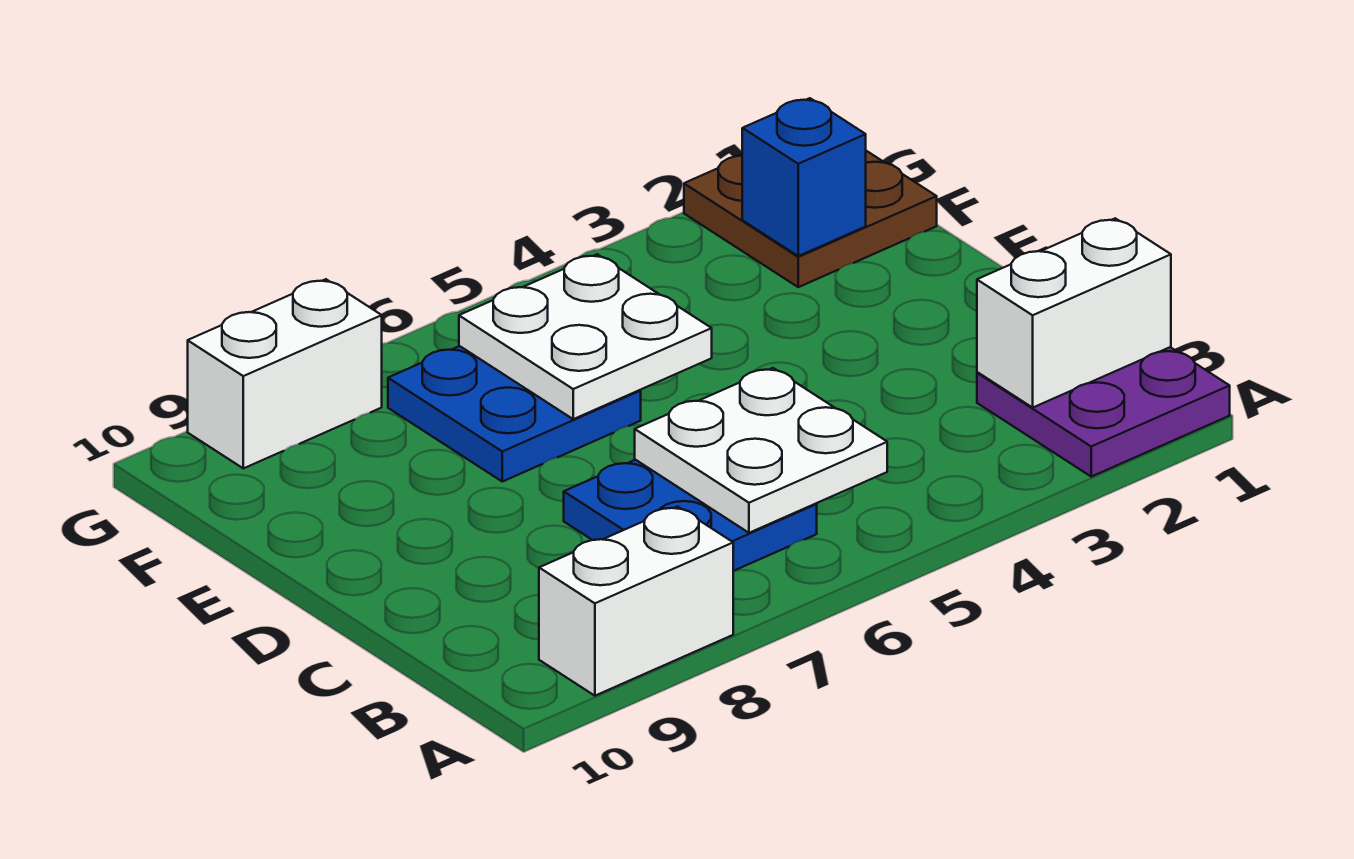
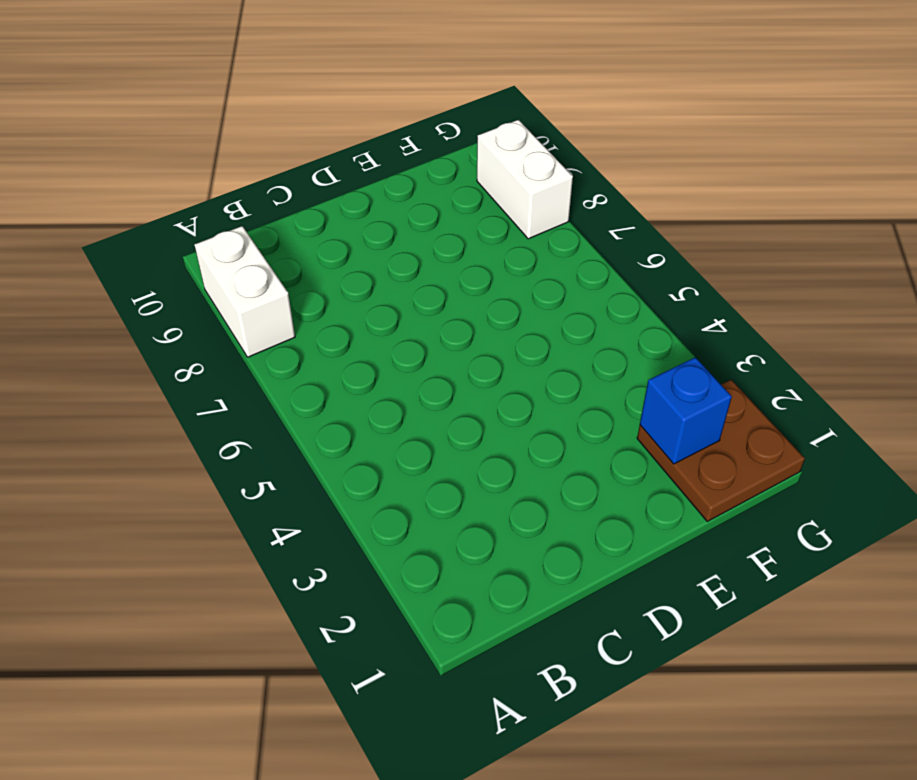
none -> purple plate A1:B2 level 1
none -> blue plate B6:C7 level 1

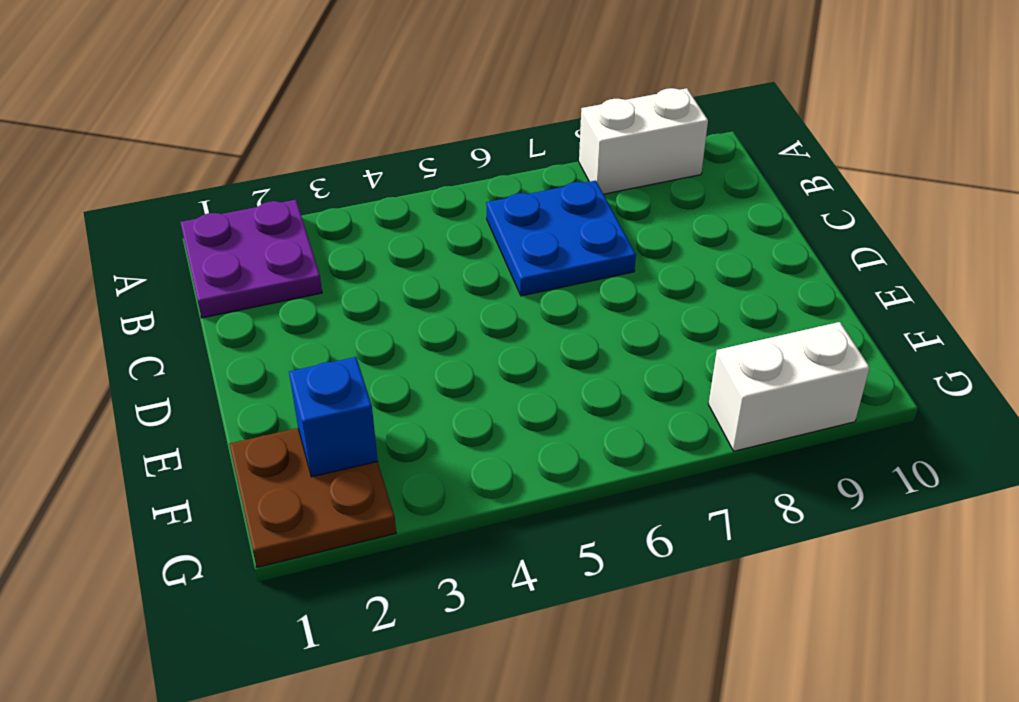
none -> blue plate E6:F7 level 1
none -> white brick B1:B2 level 2

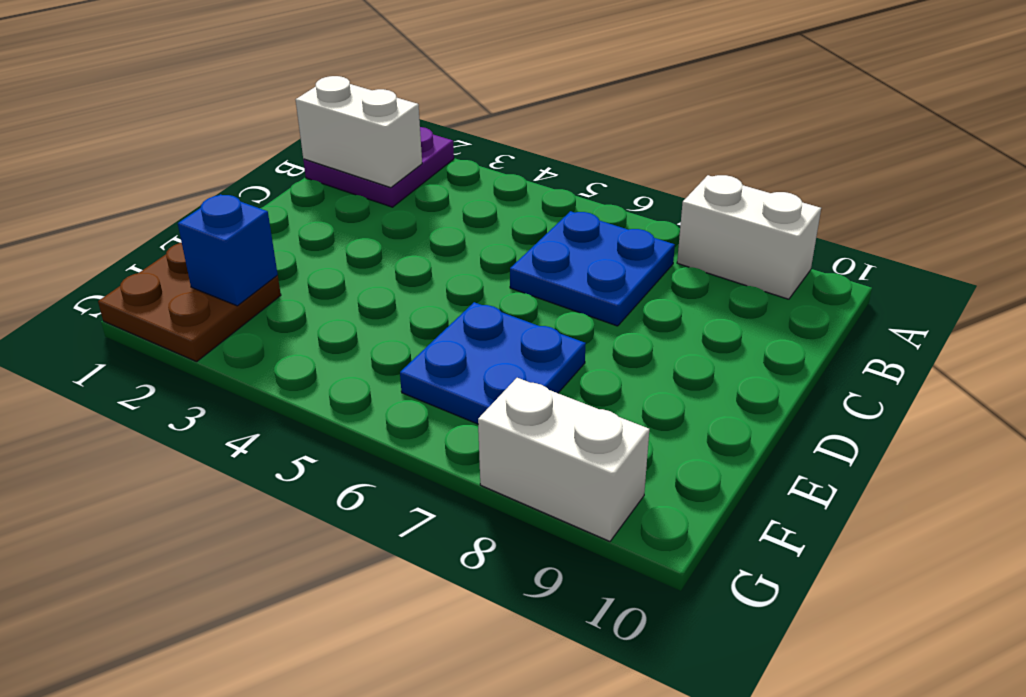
none -> white plate B5:C6 level 2
none -> white plate E5:F6 level 2

